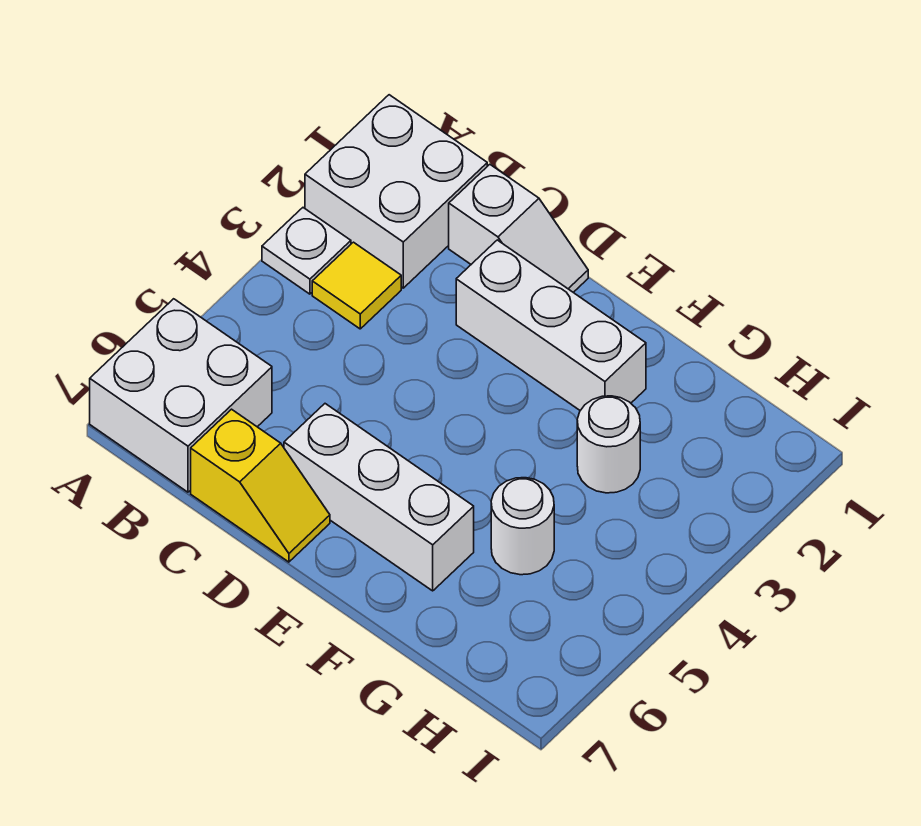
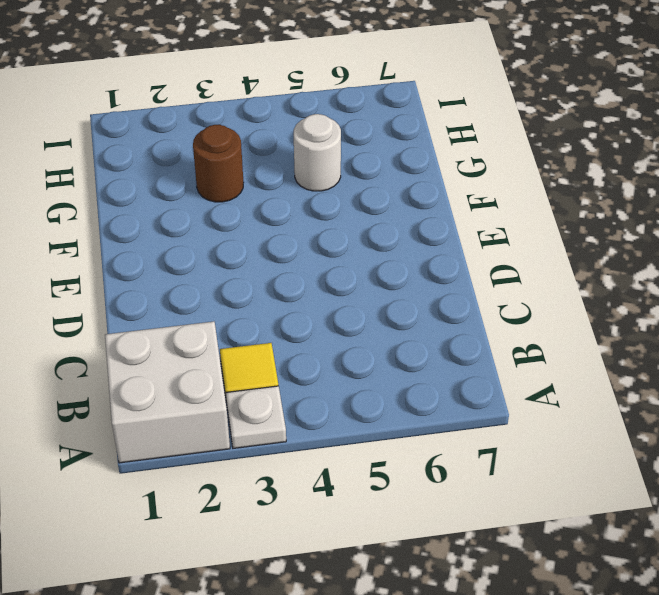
brown round brick G3 level 1 -> white round brick G3 level 1
none -> white brick A6:B7 level 1
none -> white slope C1:D1 level 1 top C

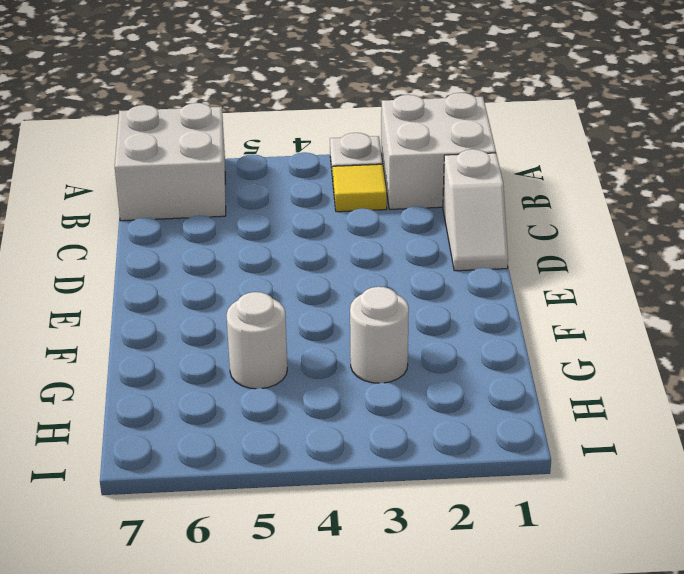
none -> yellow slope C7:D7 level 1 top C
none -> white brick D2:F2 level 1

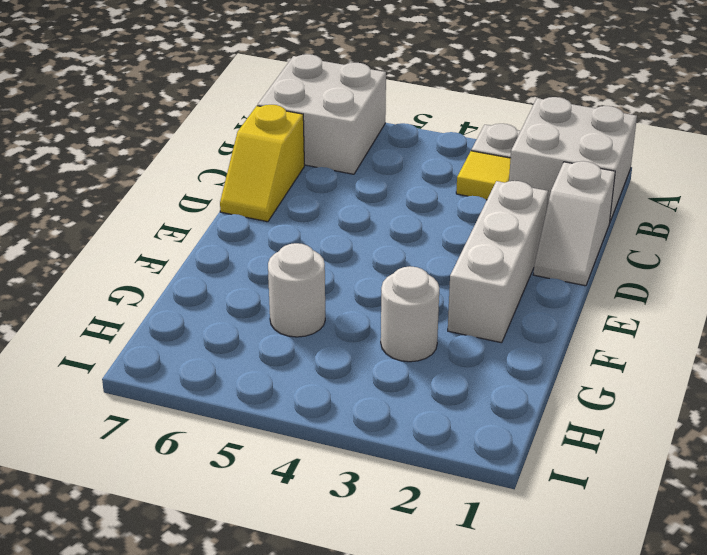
none -> white brick D6:F6 level 1

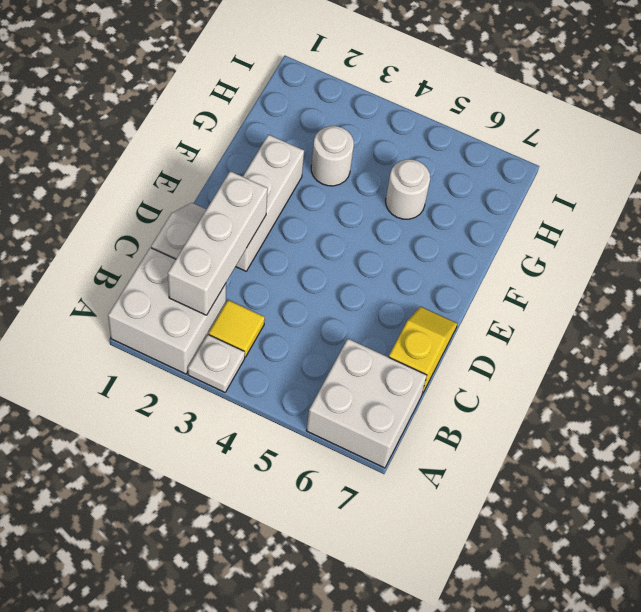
white brick B2:D2 level 2 -> white brick D6:F6 level 1

